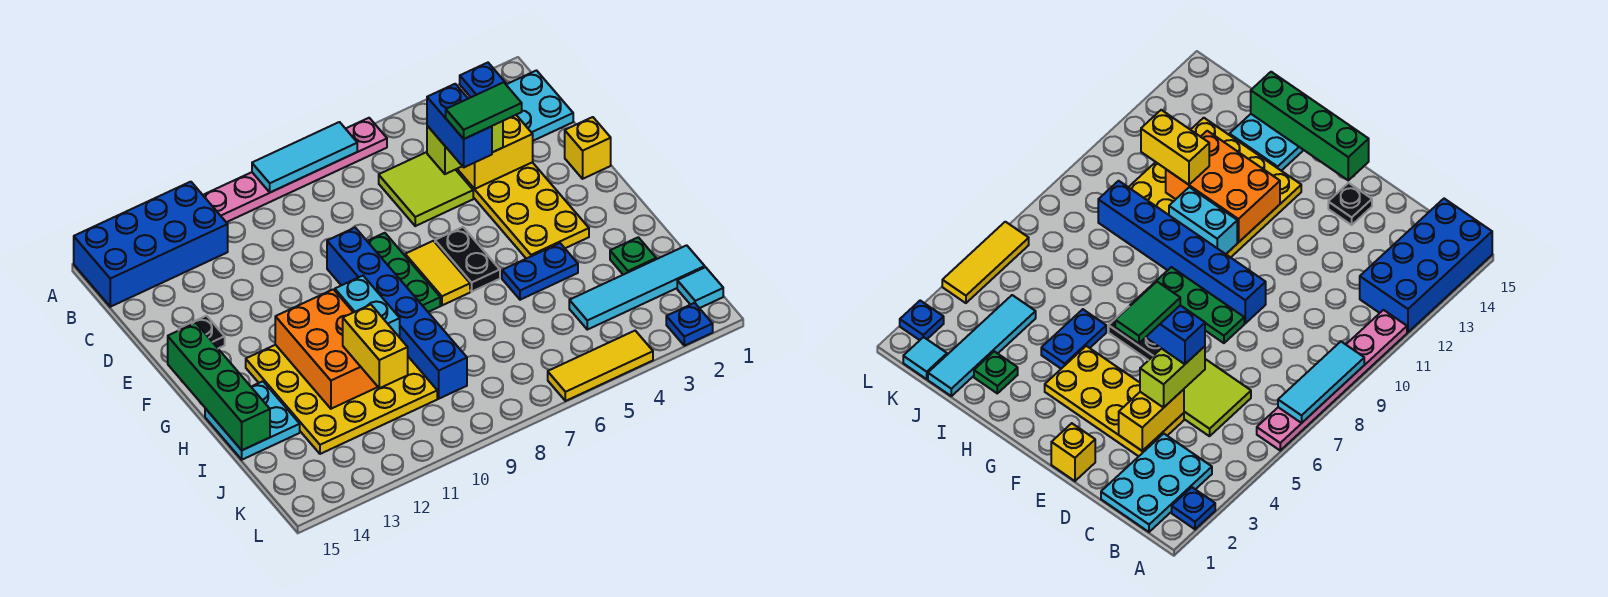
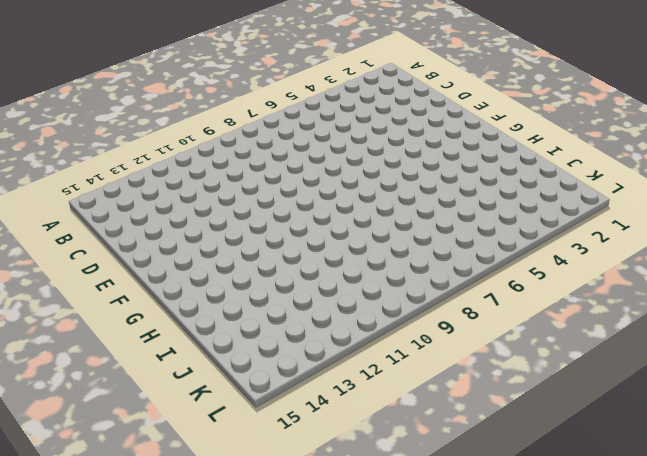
none -> blue plate A2 level 1
none -> pink plate A6:A11 level 1
none -> blue brick A12:B15 level 1

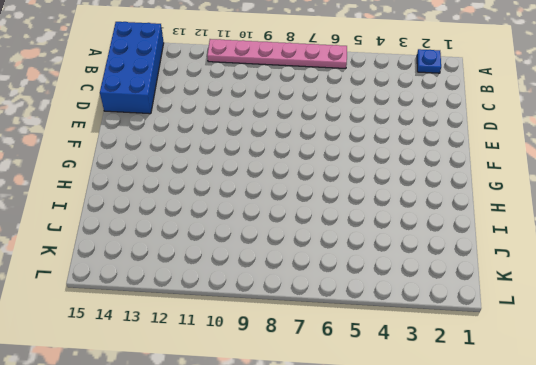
blue brick A14:D15 level 1 -> blue brick A12:B15 level 1
none -> cyan plate B1:C3 level 1
none -> lime tile C5:D6 level 1
none -> yellow plate D3:G4 level 1

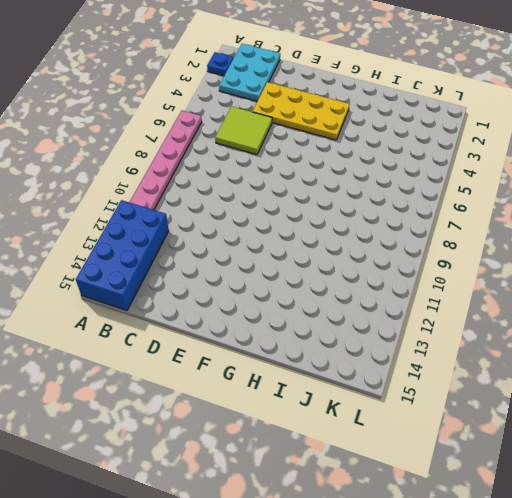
none -> yellow brick E1 level 1
none -> green plate E8:G8 level 1
none -> blue brick E9:J9 level 1

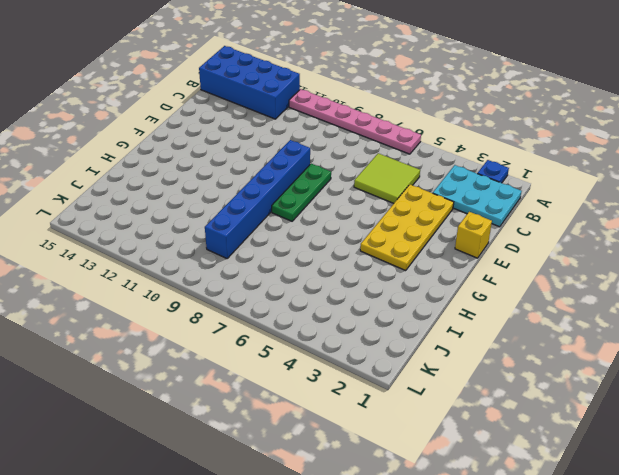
none -> black plate E14 level 1
none -> black plate F6:G6 level 1
none -> yellow tile F7:G7 level 1

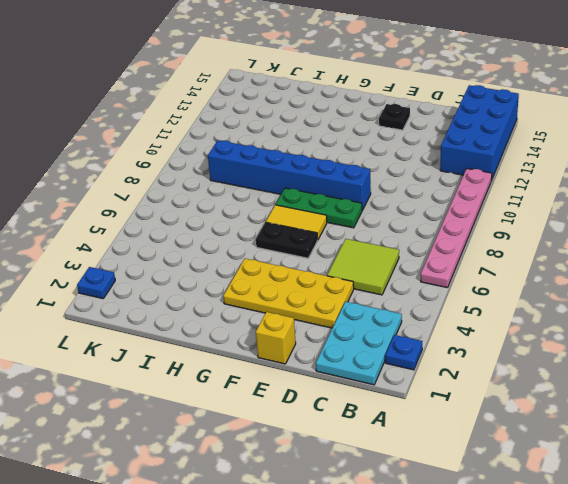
none -> yellow plate G10:J13 level 1
none -> blue plate H4:H5 level 1
none -> cyan plate H14:I15 level 1

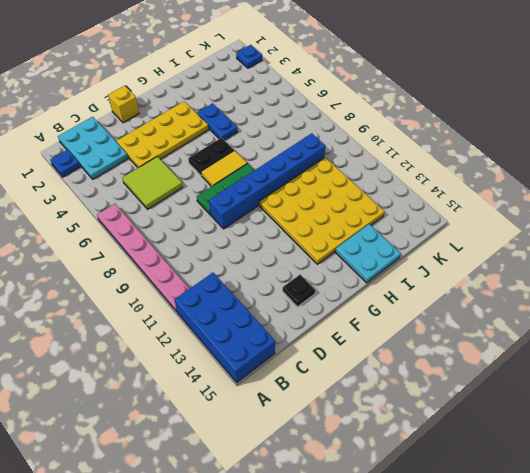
none -> green plate I2 level 1
none -> cyan tile J1:J4 level 1
none -> cyan tile K1 level 1

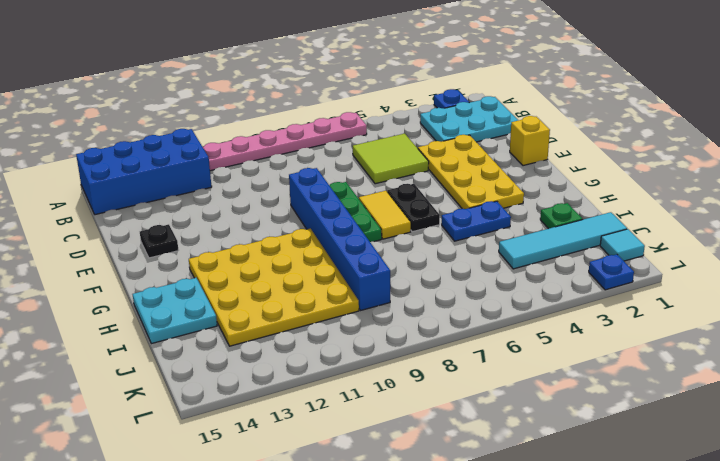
none -> yellow tile L4:L6 level 1
none -> cyan tile A7:A9 level 2
none -> yellow brick D3:D4 level 2

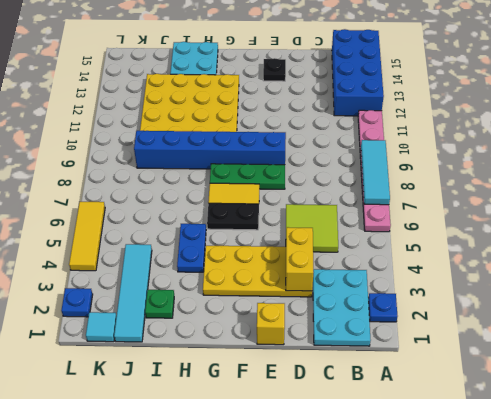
none -> green brick F15:I15 level 2
none -> cyan brick G10:H10 level 2
none -> orange brick G11:I12 level 2

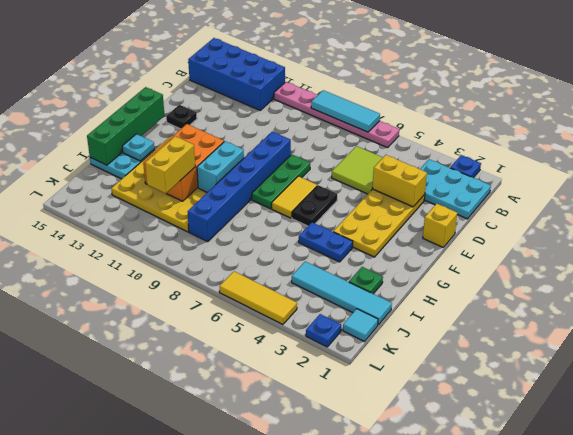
cyan plate H14 level 2 -> none
none -> lime brick D4:D5 level 3
none -> blue brick D5:E5 level 4
none -> green tile E4:E5 level 5

